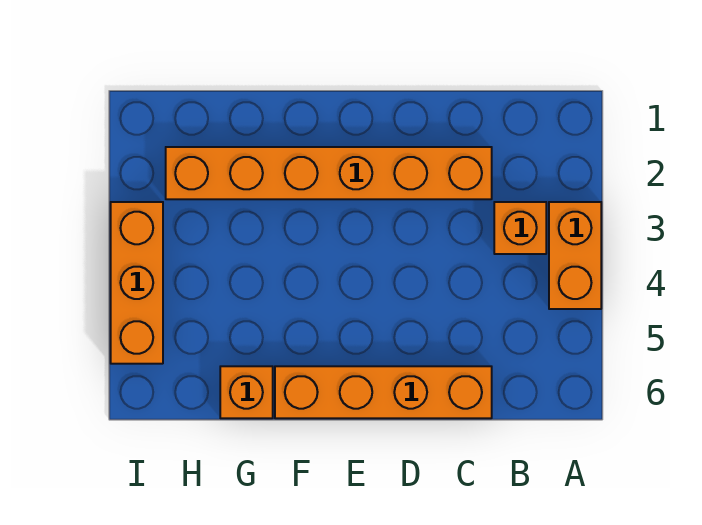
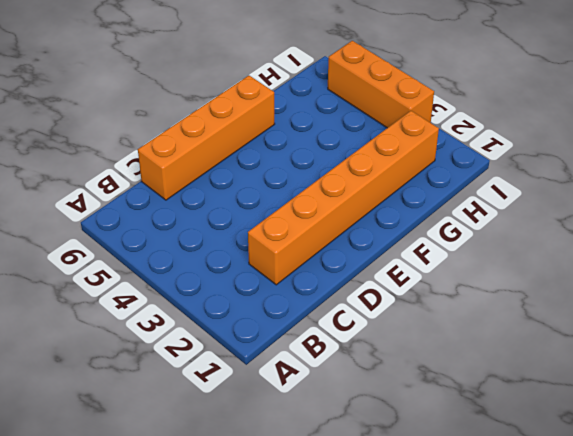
none -> orange brick A3:A4 level 1
none -> orange brick B3 level 1

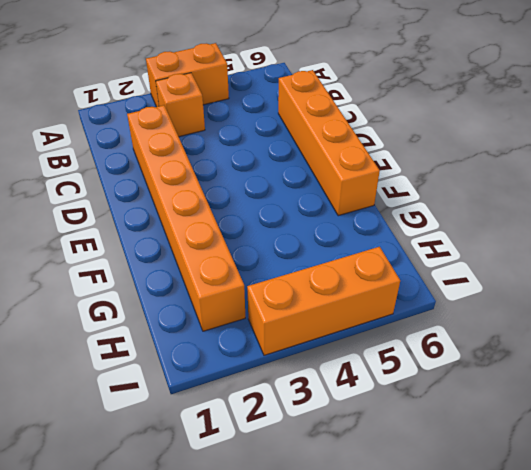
none -> orange brick G6 level 1

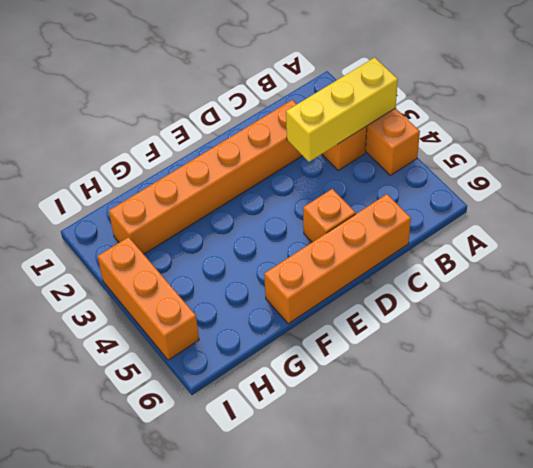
yellow brick A3:C3 level 2 -> none
orange brick D5 level 1 -> orange brick G6 level 1

